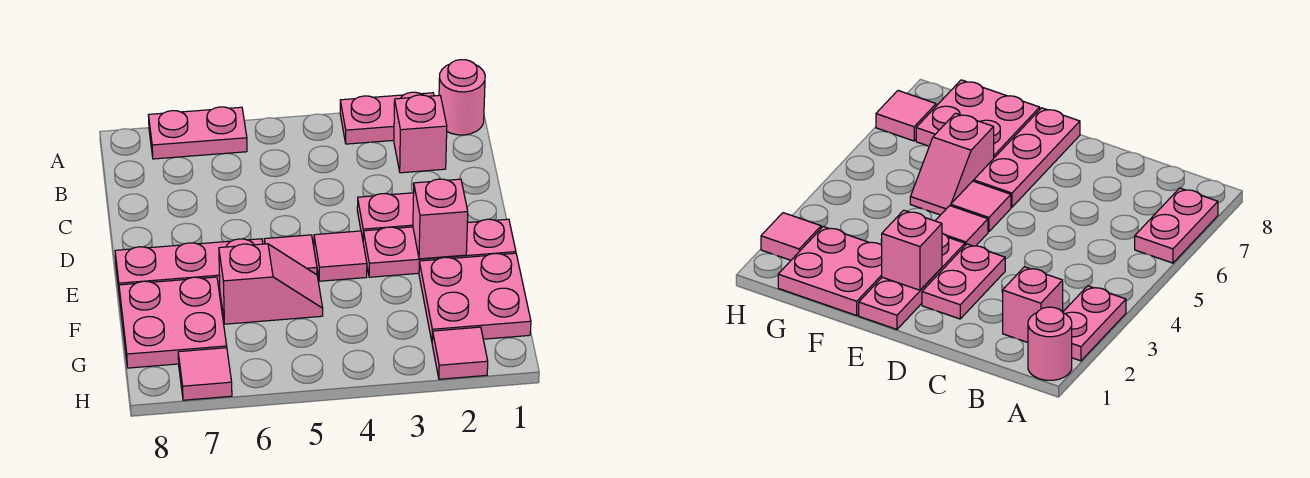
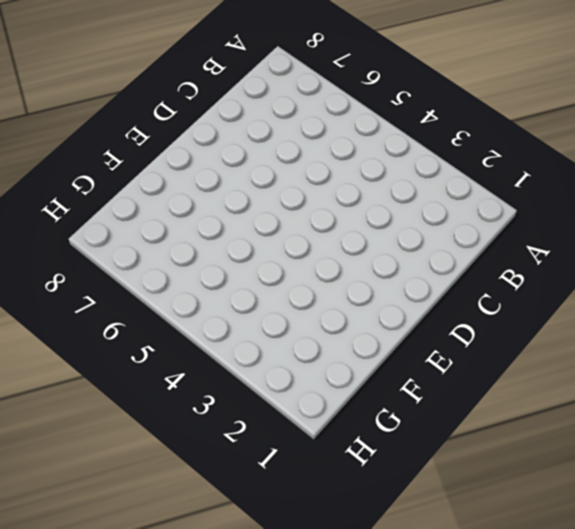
none -> pink round brick A1 level 1
none -> pink plate A2:A3 level 1
none -> pink plate A6:A7 level 1

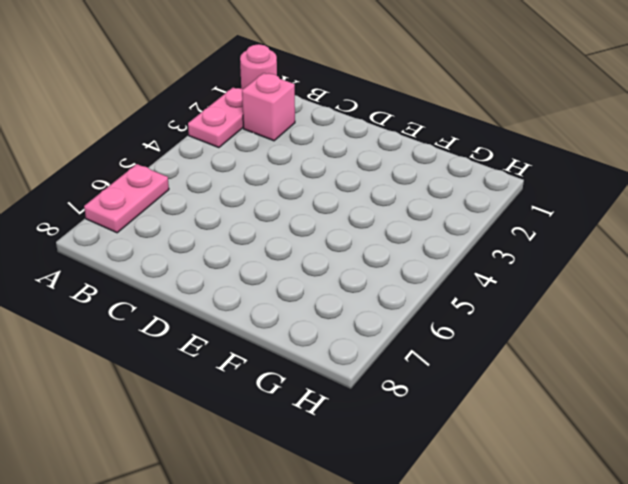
none -> pink plate D2:D3 level 1
none -> pink plate E1:E3 level 1
none -> pink tile E4 level 1

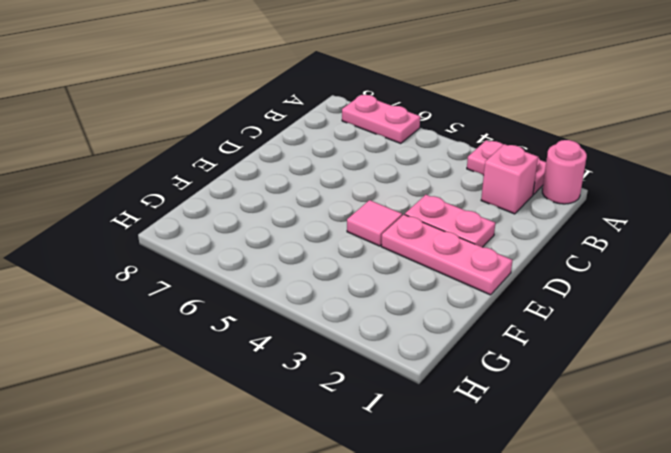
none -> pink tile E5 level 1
none -> pink plate E6:E8 level 1
none -> pink plate F1:G2 level 1

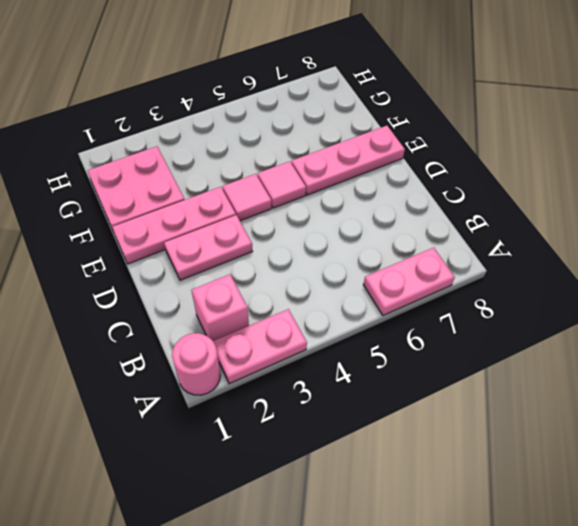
none -> pink slope F5:F6 level 1 top 6
none -> pink plate F7:G8 level 1
none -> pink tile H2 level 1

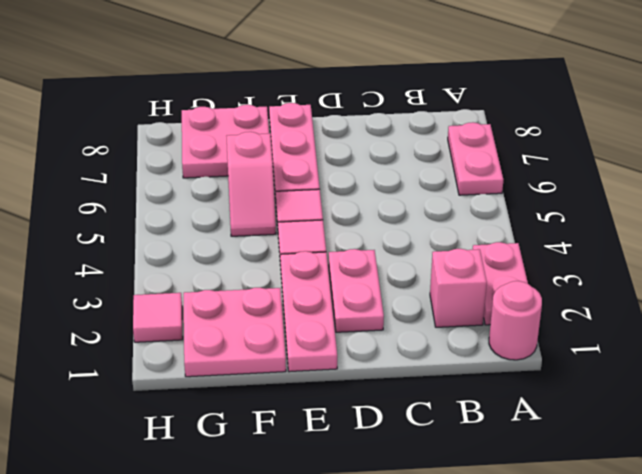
none -> pink tile H7 level 1
none -> pink brick E2 level 2

